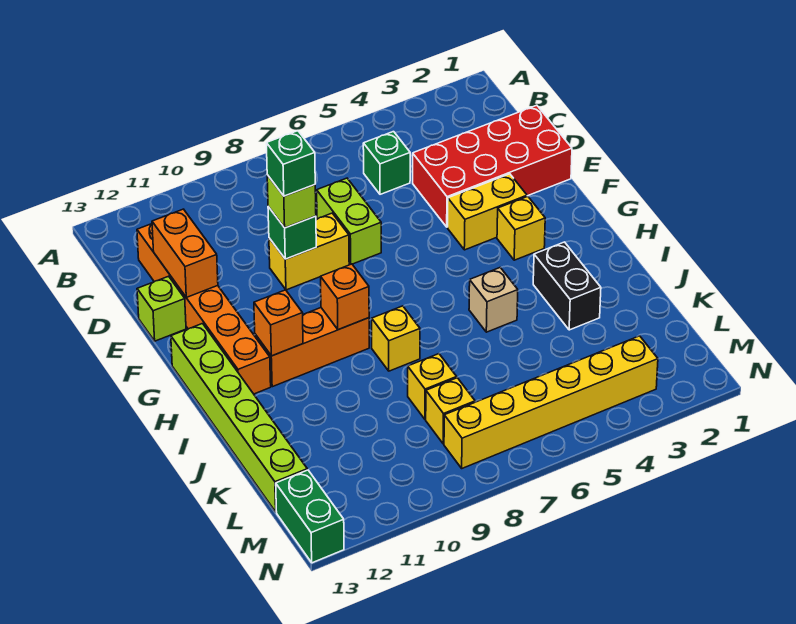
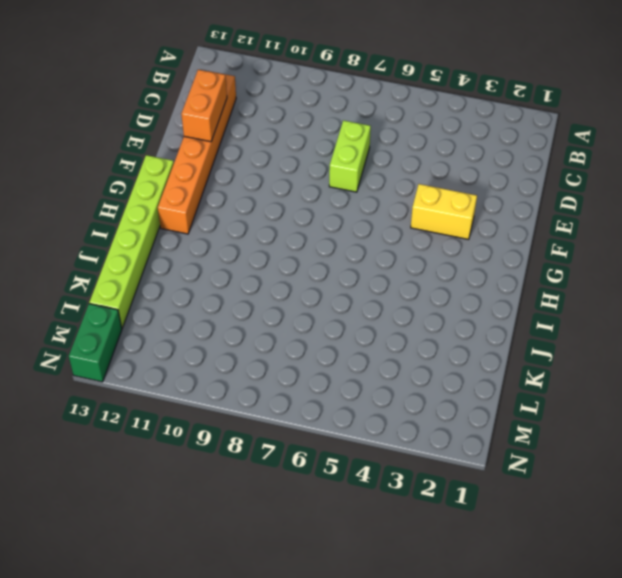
none -> green brick C5 level 1
none -> red brick D1:E4 level 1
none -> yellow brick E8:E9 level 1

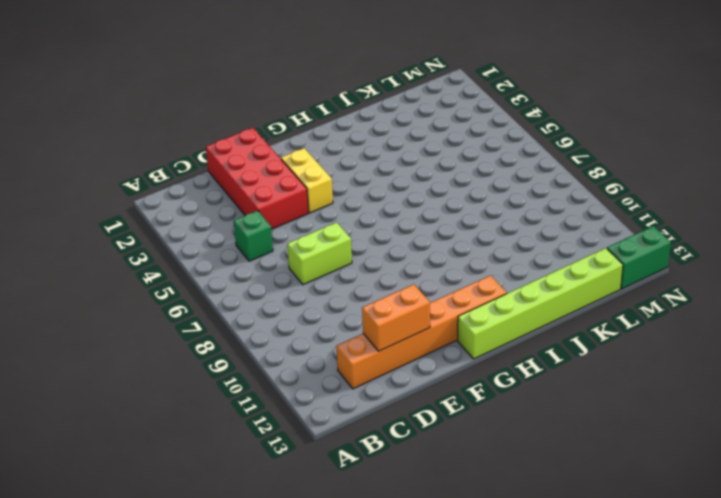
none -> yellow brick E8:E9 level 1
none -> lime brick E13 level 1
none -> yellow brick G3 level 1

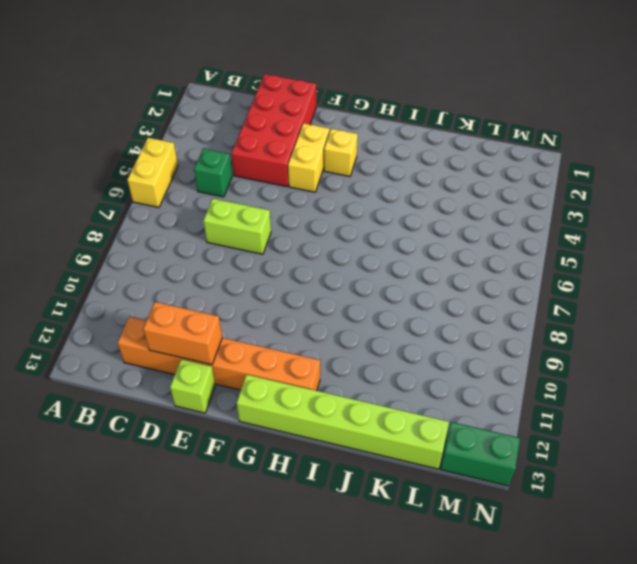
yellow brick A5:A6 level 1 -> yellow brick E8:E9 level 1
none -> orange brick H9:H11 level 1
none -> black brick I3:J3 level 1
none -> tan brick I5 level 1

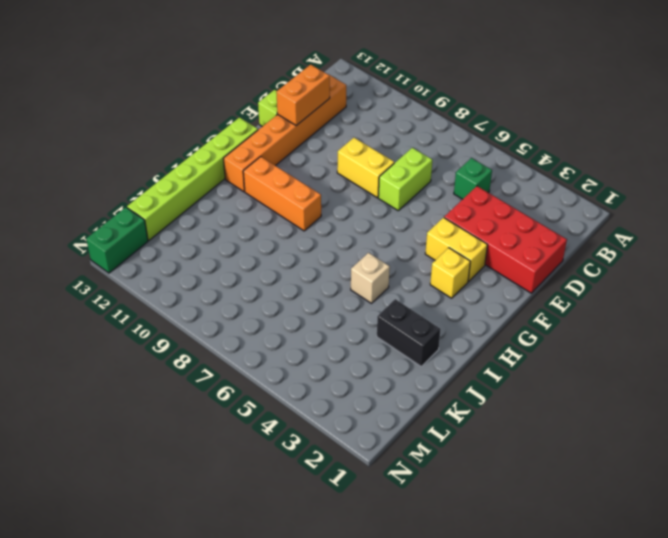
black brick J2:J3 level 1 -> black brick I3:J3 level 1
none -> yellow brick I8 level 1
none -> yellow brick K8 level 1
none -> yellow brick L8 level 1

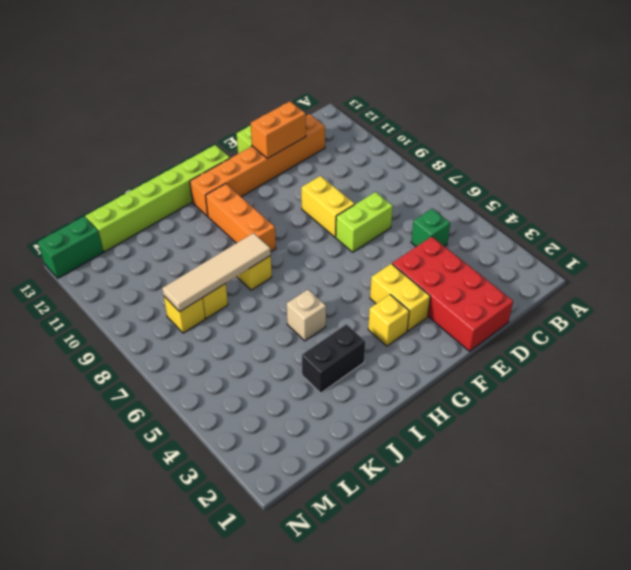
tan tile I8:L8 level 2 -> none
none -> yellow brick M3:M8 level 1
none -> green brick E9 level 2
none -> orange brick H9 level 2

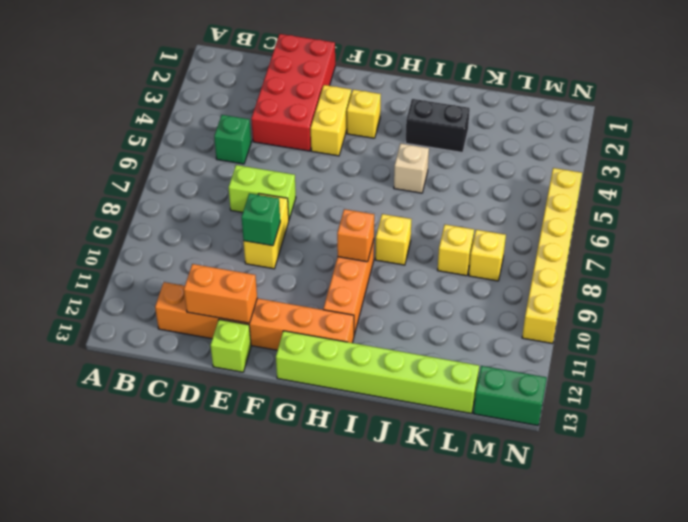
yellow brick N5:N10 level 1 -> yellow brick M3:M8 level 1
none -> orange brick H11 level 2
none -> lime brick E9 level 3
none -> green brick E9 level 4

